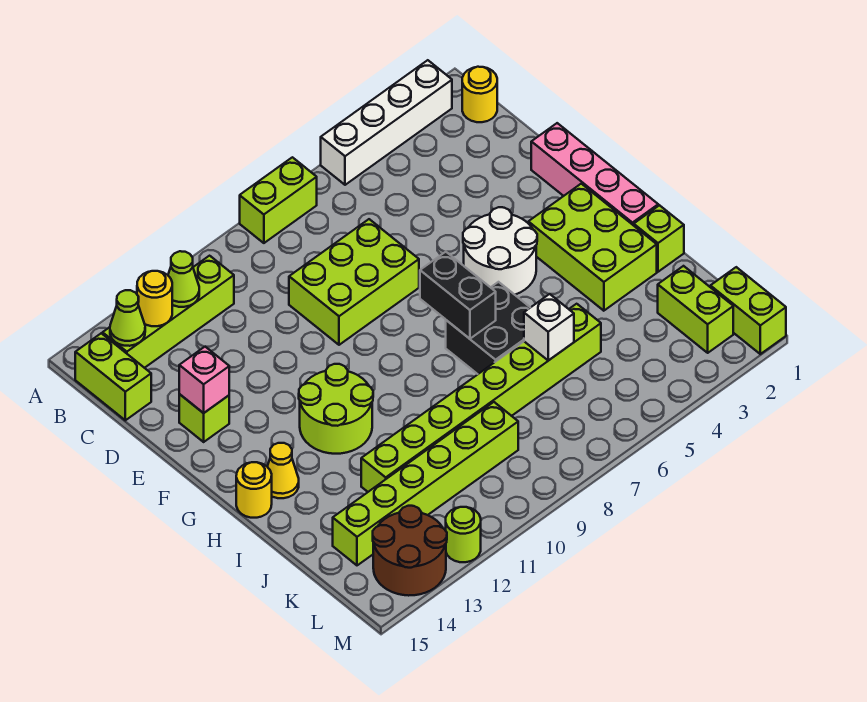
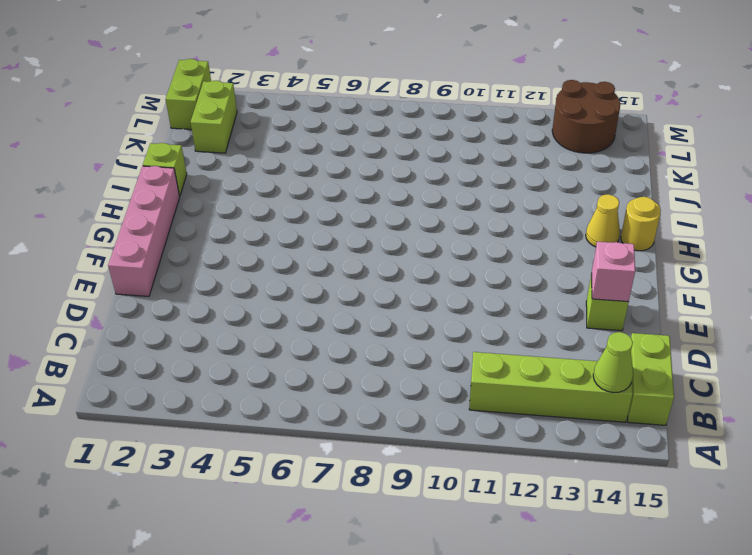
none -> white brick A2:A5 level 1
none -> lime brick A7:A8 level 1
none -> yellow round brick B1 level 1

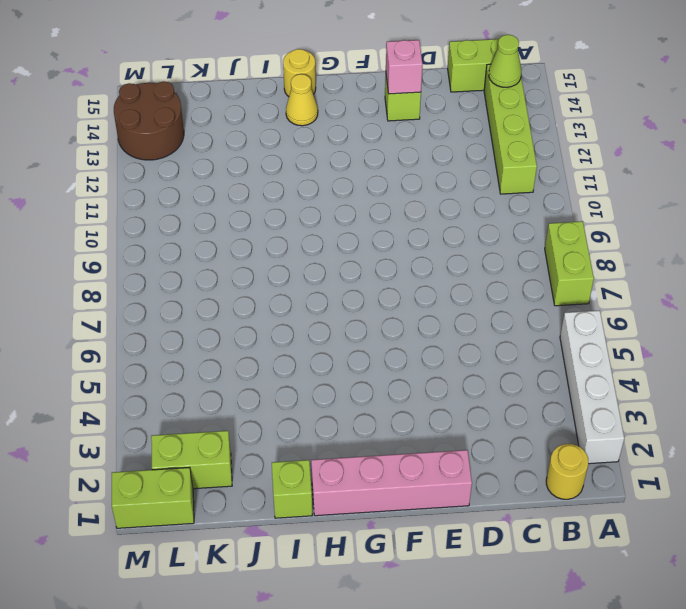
none -> lime brick D7:E9 level 1
none -> white round brick F4:G5 level 1
none -> lime brick G2:I3 level 1

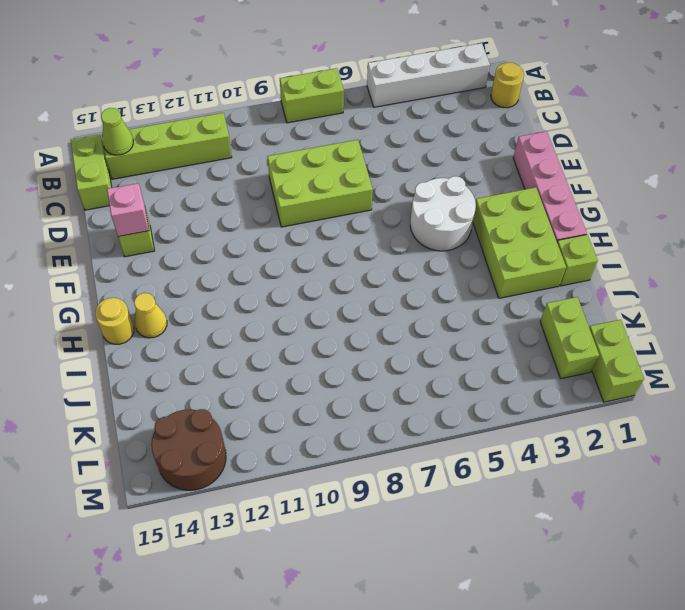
none -> lime round brick G11:H12 level 1
none -> black brick H6:I7 level 1
none -> lime brick J5:J12 level 1

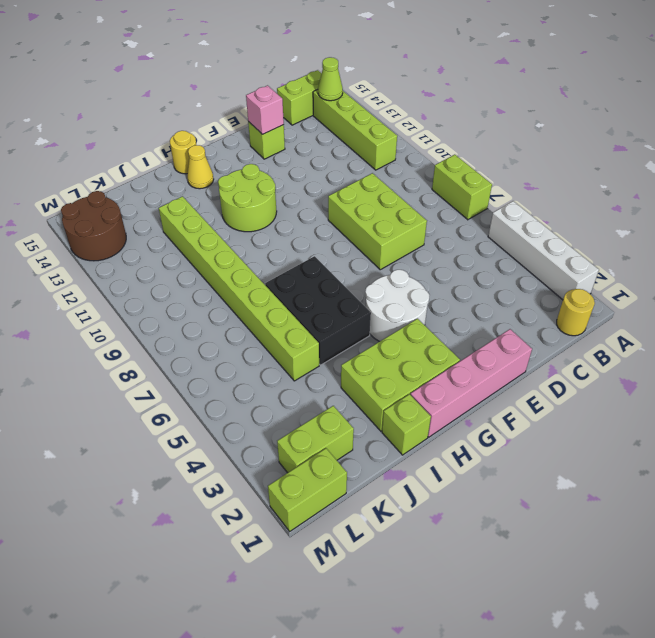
black brick H5:I7 level 1 -> black brick H6:I7 level 1
none -> lime brick K9:K14 level 1
none -> lime round brick M12 level 1
none -> lime cone B12 level 2

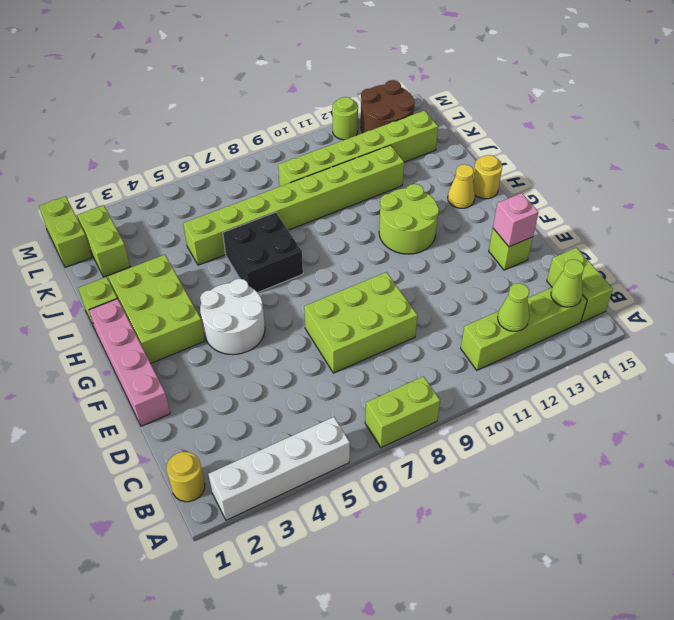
none -> yellow round brick B13 level 2
none -> black brick G7:H7 level 2
none -> white brick J6 level 2

